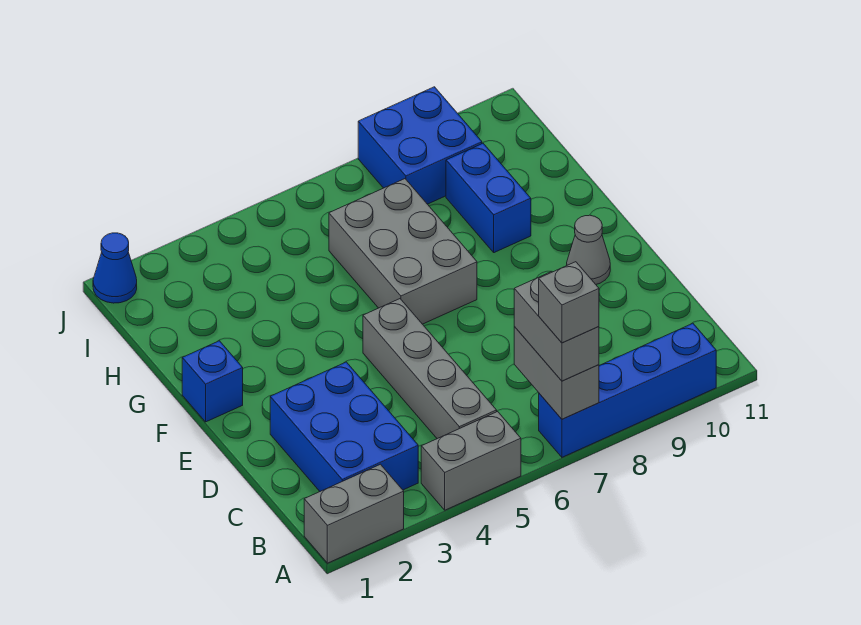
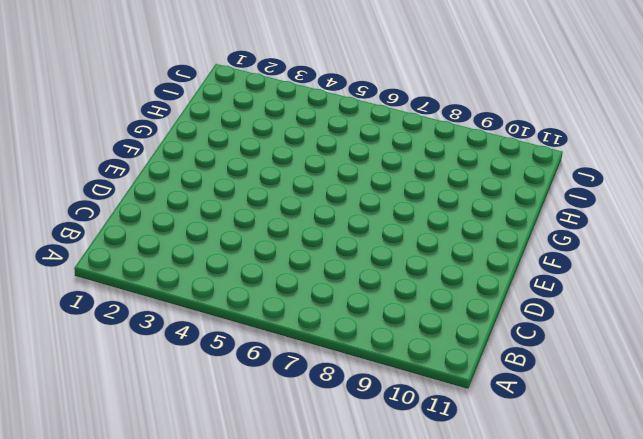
none -> grey brick A1:A2 level 1
none -> grey brick A4:A5 level 1
none -> blue brick A7:A10 level 1

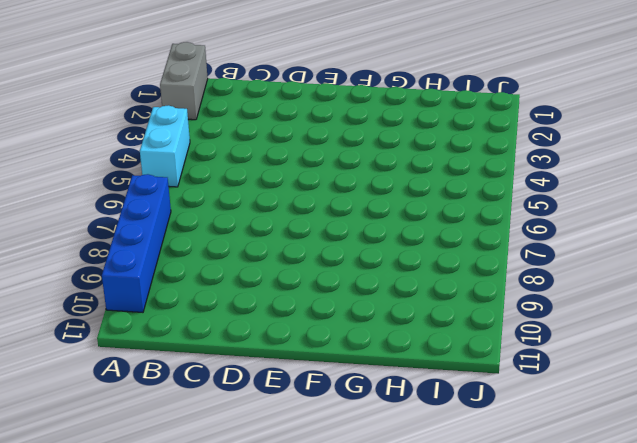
cyan brick A4:A5 level 1 -> grey brick A4:A5 level 1
none -> blue brick B2:D3 level 1
none -> grey brick B5:E5 level 1
none -> grey cone E10 level 1

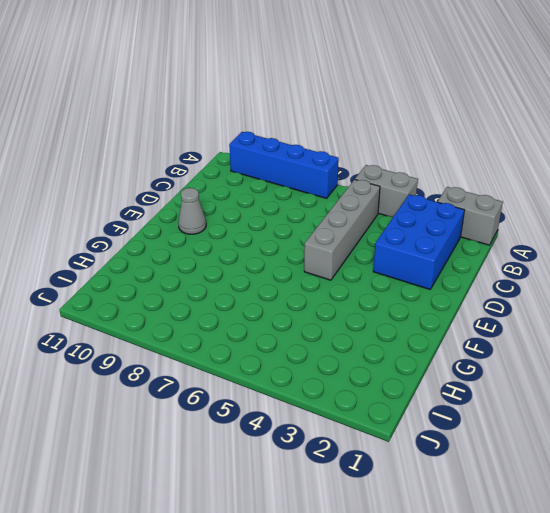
none -> blue brick F1 level 1
none -> grey brick F6:H7 level 1
none -> blue brick G9:H9 level 1

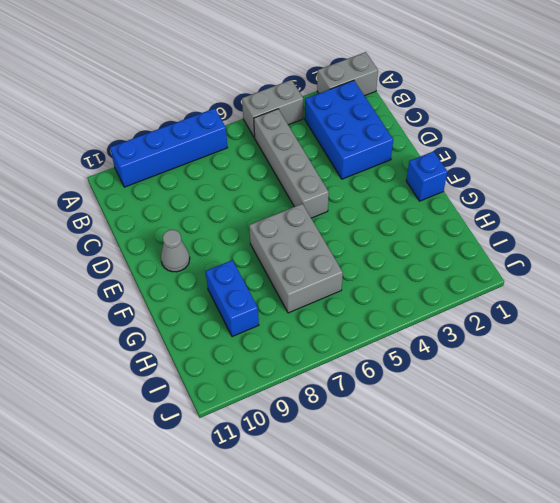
none -> blue brick I8:J9 level 1
none -> blue cone J1 level 1
none -> grey brick A7:B7 level 2

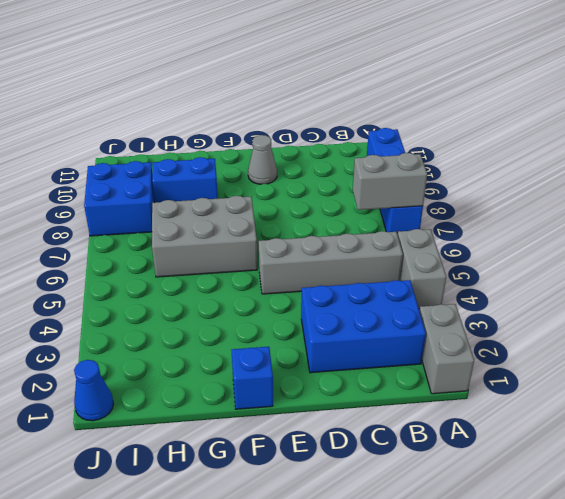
none -> grey brick A7:B7 level 3
none -> grey brick A7 level 4

